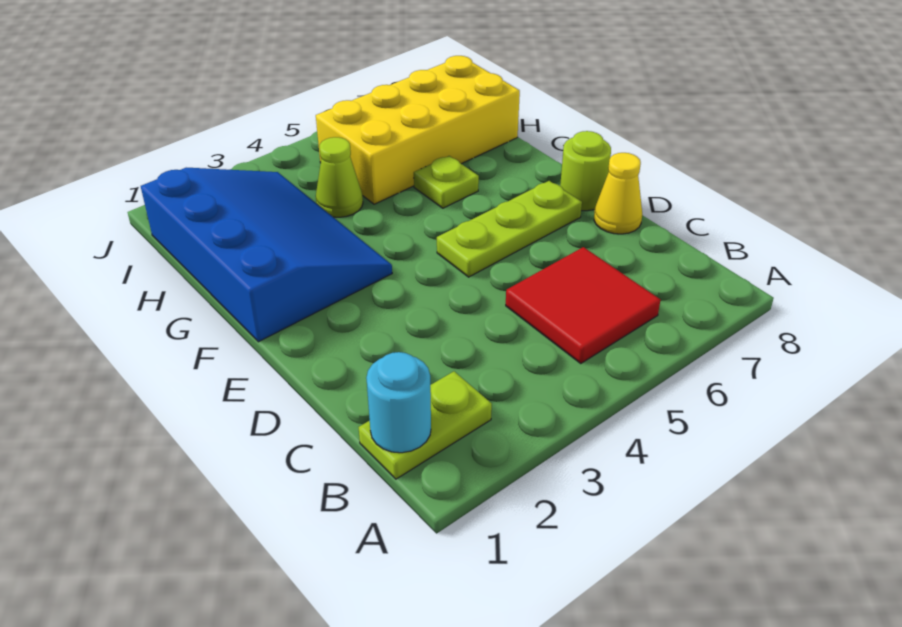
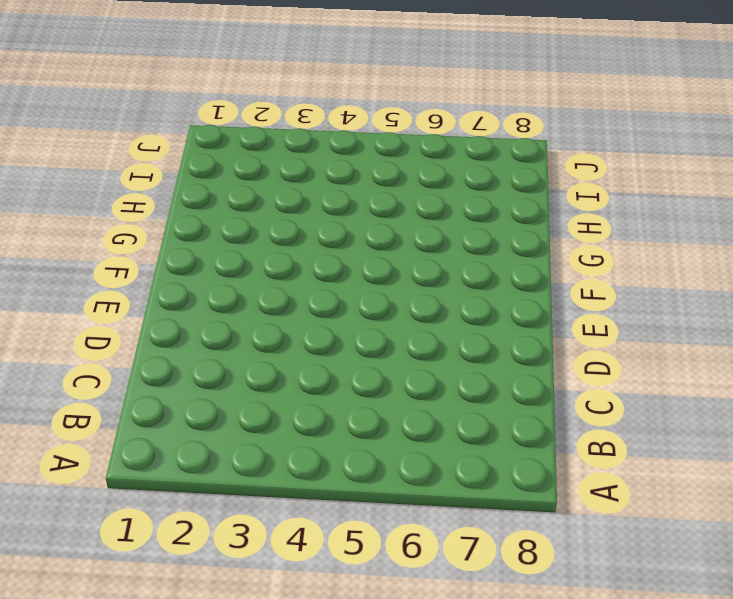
none -> lime plate B1:B2 level 1
none -> red tile B5:C6 level 1

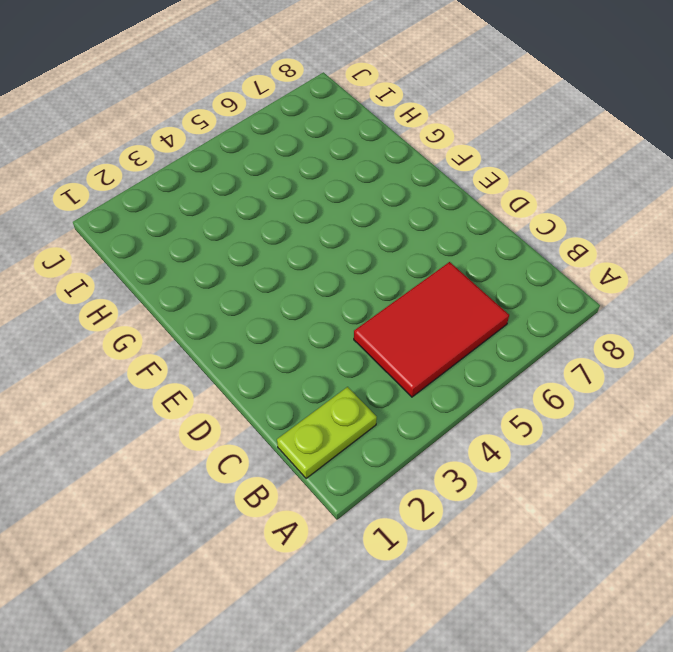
red tile B4:C6 level 1 -> red tile B5:C6 level 1
none -> yellow cone D8 level 1
none -> lime plate E5:E7 level 1

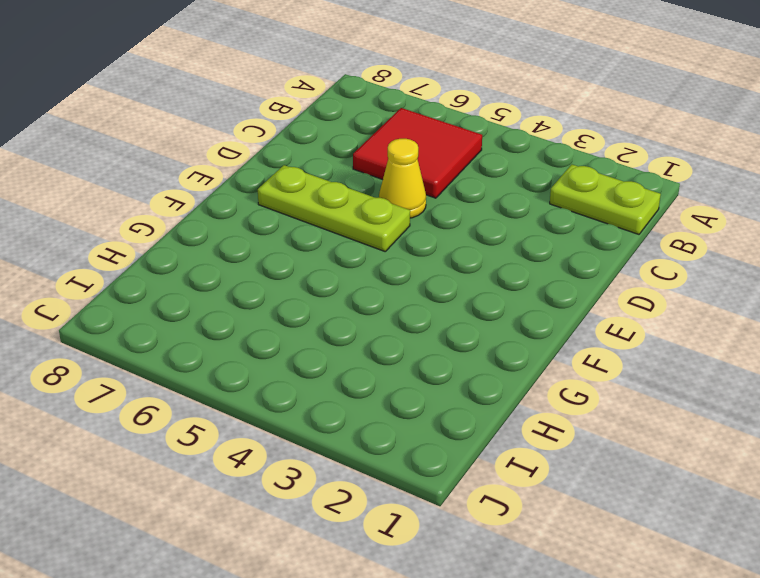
yellow cone D5 level 1 -> yellow cone D8 level 1
none -> lime round brick E8 level 1
none -> blue slope F1:I3 level 1 top 1

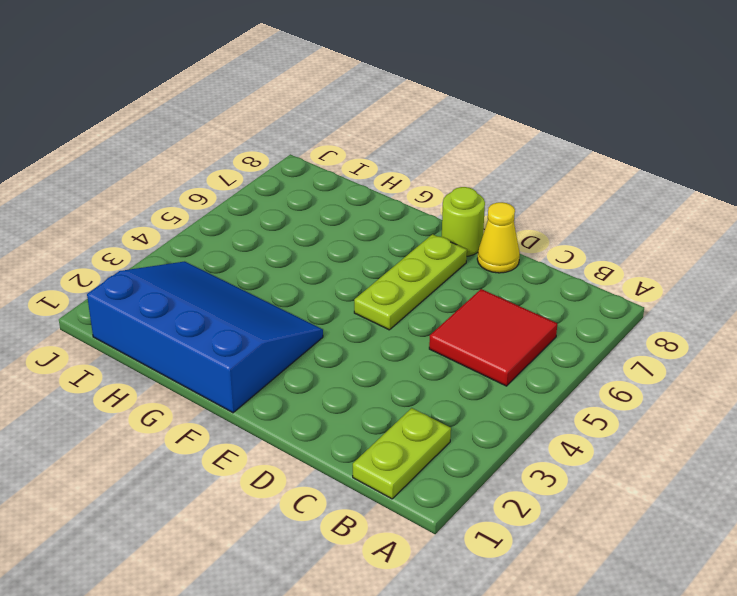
none -> lime plate G6 level 1
none -> lime cone H4 level 1

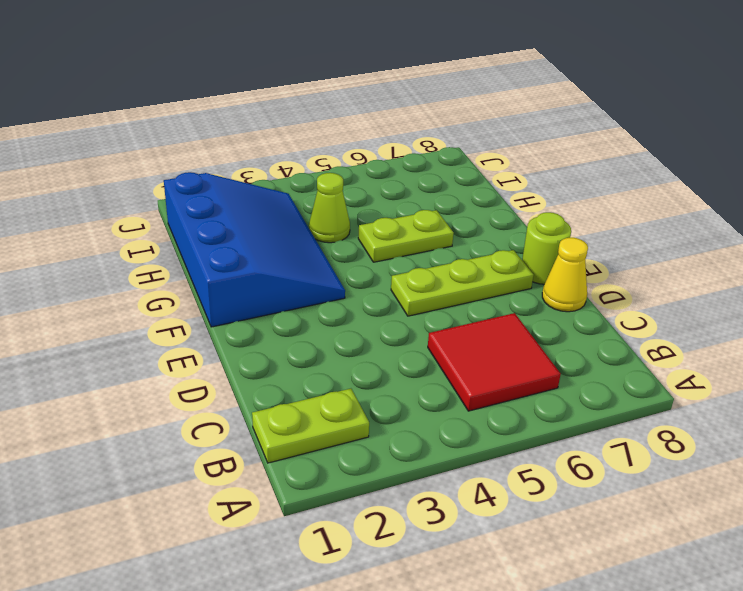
lime plate G5:G6 level 1 -> lime plate G6 level 1
none -> yellow brick H5:I8 level 1
none -> cyan round brick B1 level 2

